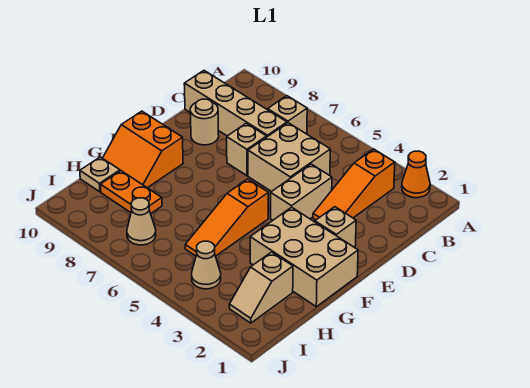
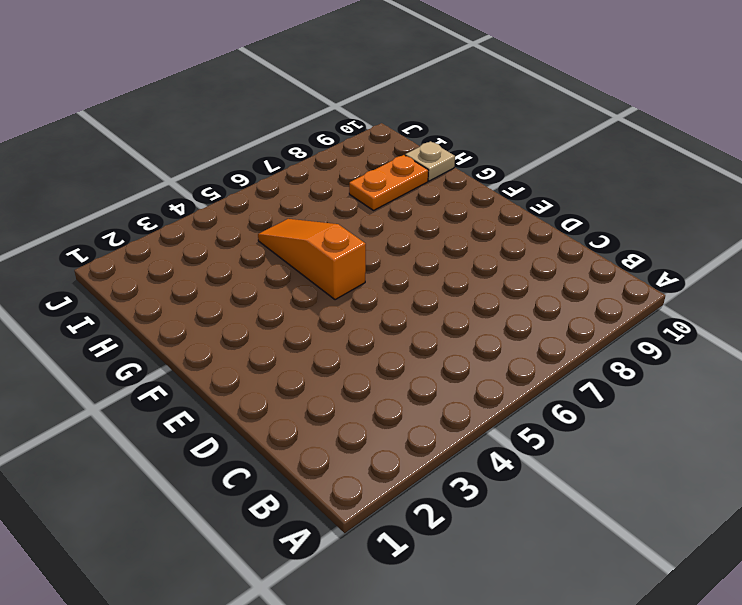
none -> orange cone A2 level 1
none -> orange slope B3:D3 level 1 top B
none -> tan brick B7 level 1

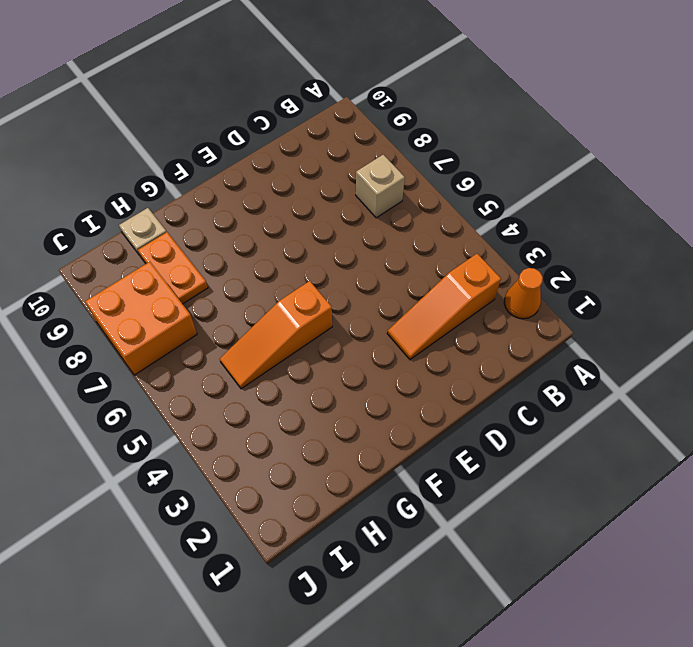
orange brick I7:J8 level 1 -> tan cone I7 level 1
none -> tan brick C5:D6 level 1
none -> tan brick C7:C10 level 1
none -> tan brick D4:E4 level 1

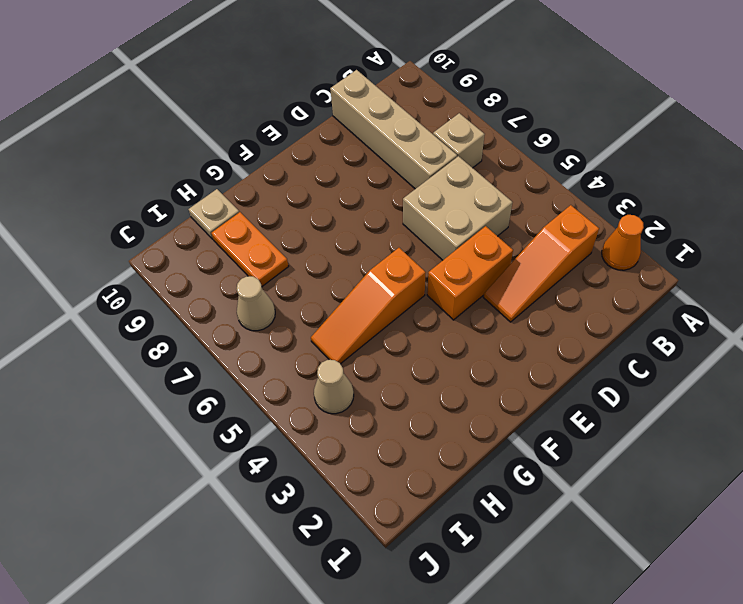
orange brick D4:E4 level 1 -> tan brick D4:E4 level 1
none -> tan brick D7 level 1
none -> tan round brick D9 level 1
none -> tan brick E2 level 1

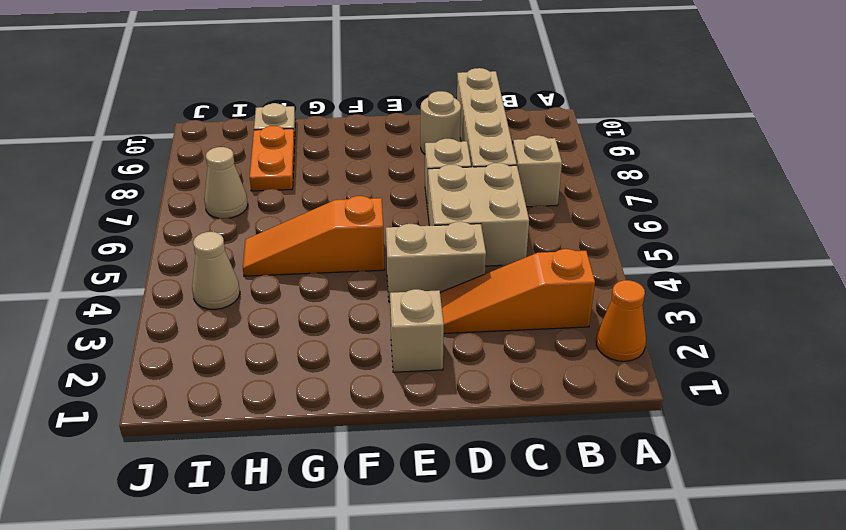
none -> tan brick F1:G3 level 1
none -> orange slope F9:G10 level 1 top F
none -> tan slope H2:I2 level 1 top H

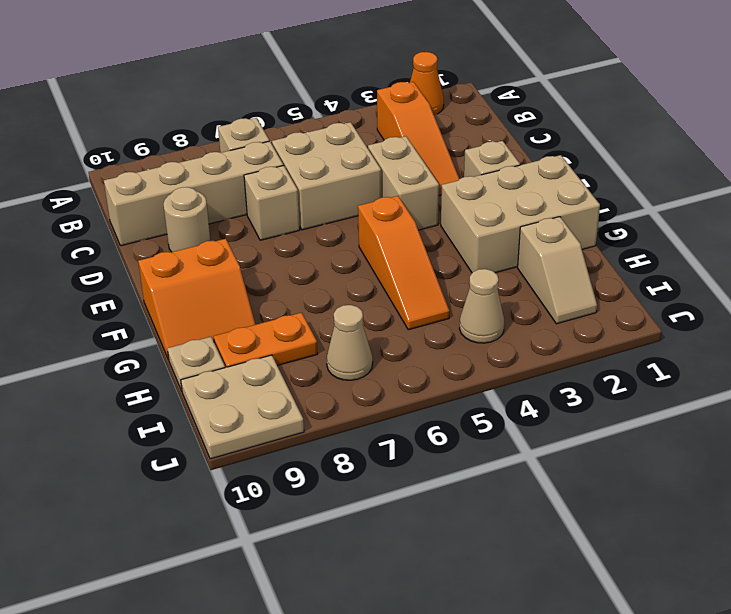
tan plate I9:J10 level 1 -> none

